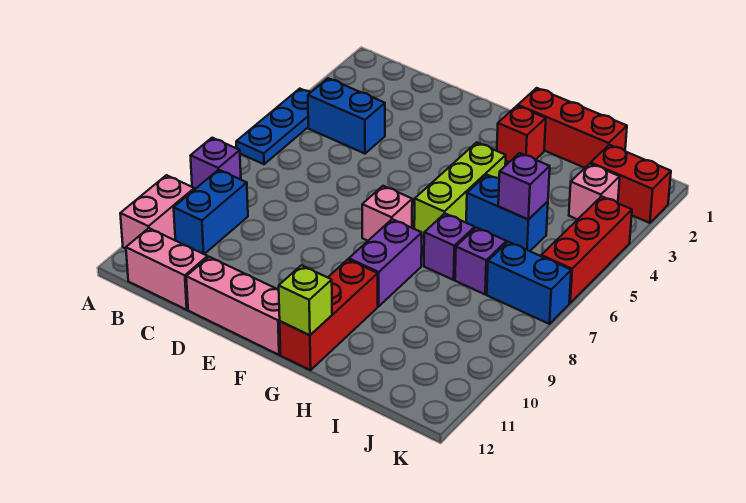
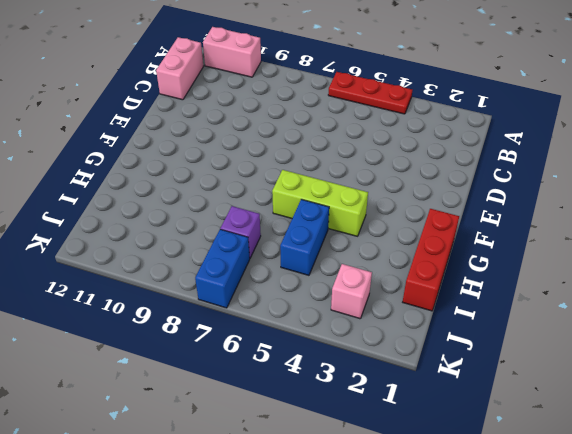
red plate A4:A6 level 1 -> blue plate A4:A6 level 1
none -> purple brick A8 level 1
none -> blue brick B4:C4 level 1
none -> blue brick B9:B10 level 1

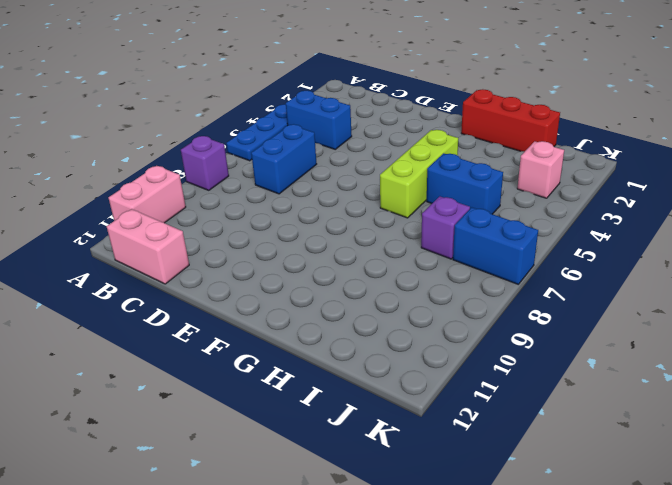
blue brick C6:C7 level 1 -> blue brick B9:B10 level 1
none -> pink brick D12:F12 level 1
none -> pink brick F7 level 1
none -> red brick G2 level 1

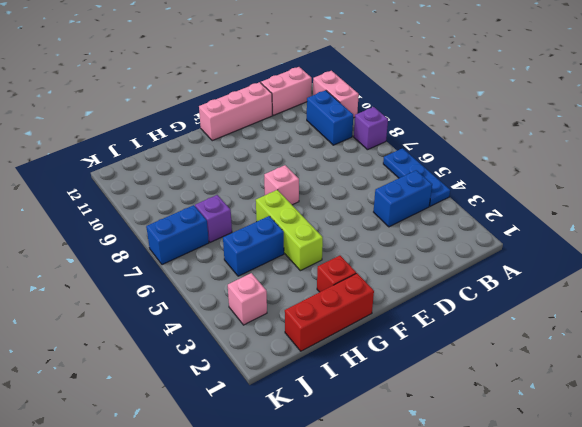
none -> purple brick G8:G9 level 1
none -> red brick G10:G12 level 1
none -> purple brick H7 level 1

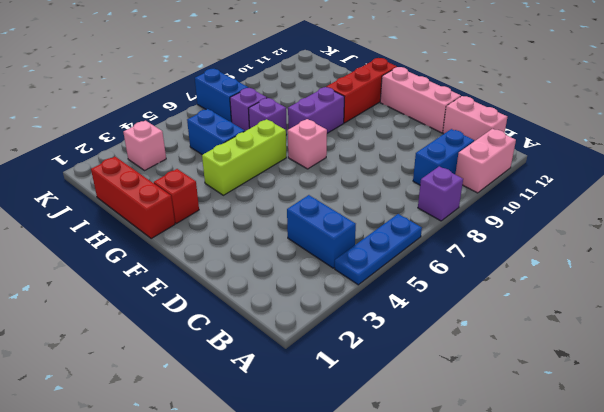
none -> red brick J2:K2 level 1
none -> red brick K4:K6 level 1
none -> lime brick G12 level 2

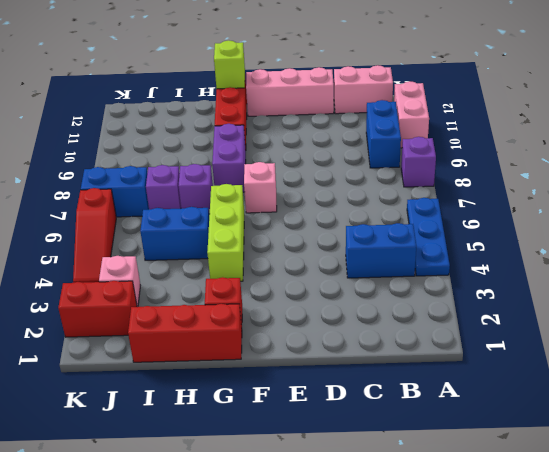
red slope K4:K6 level 1 top 6 -> red brick K4:K6 level 1
none -> purple brick I5 level 2

